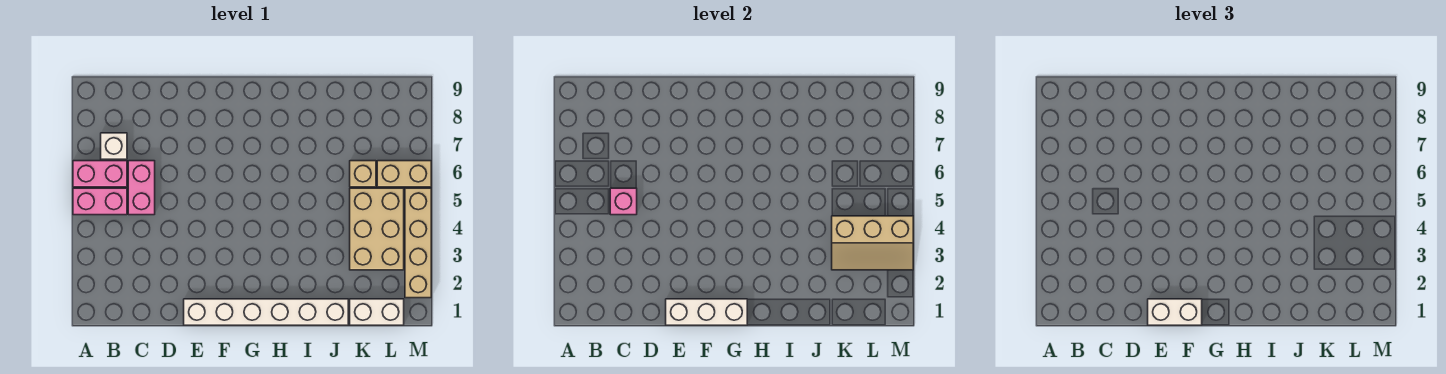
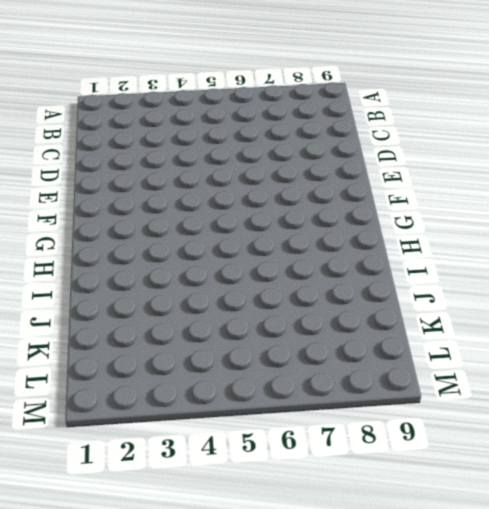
none -> pink brick A5:B5 level 1
none -> pink brick A6:B6 level 1
none -> white brick B7 level 1

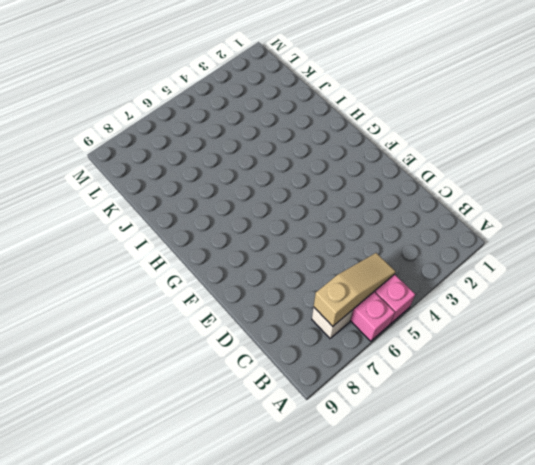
tan slope B5:B7 level 2 top 7 -> none
none -> pink brick C5:C6 level 1
none -> white brick E1:J1 level 1
none -> white brick K1:L1 level 1

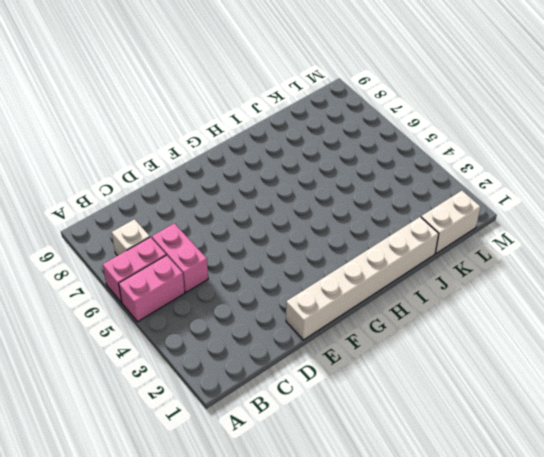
none -> tan brick K3:L5 level 1
none -> tan brick K6 level 1
none -> tan brick L6:M6 level 1

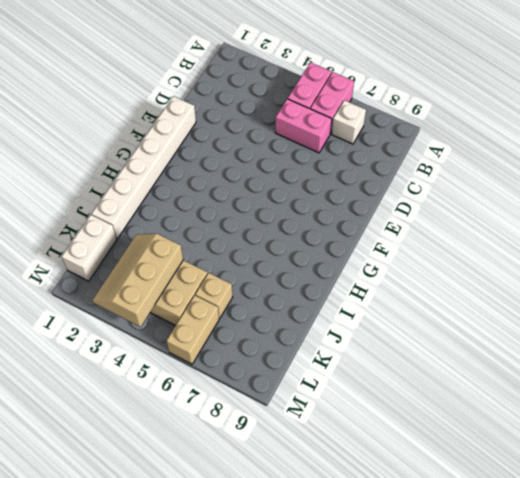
none -> tan brick M2:M5 level 1
none -> pink brick C5 level 2
none -> white brick E1:G1 level 2

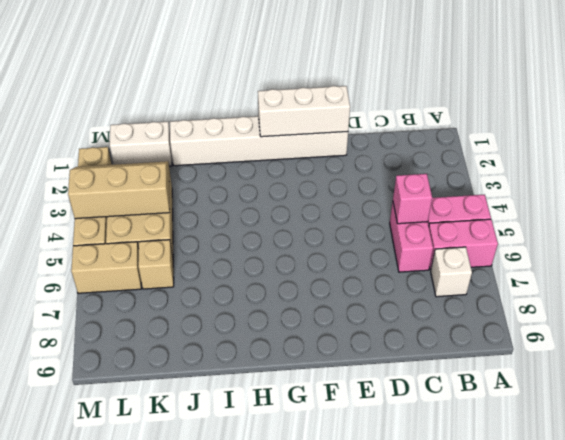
none -> white brick E1:F1 level 3

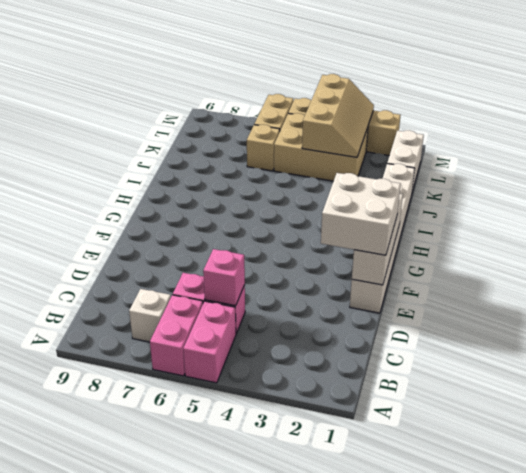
white brick E1:F2 level 3 -> white brick E1:F1 level 3

